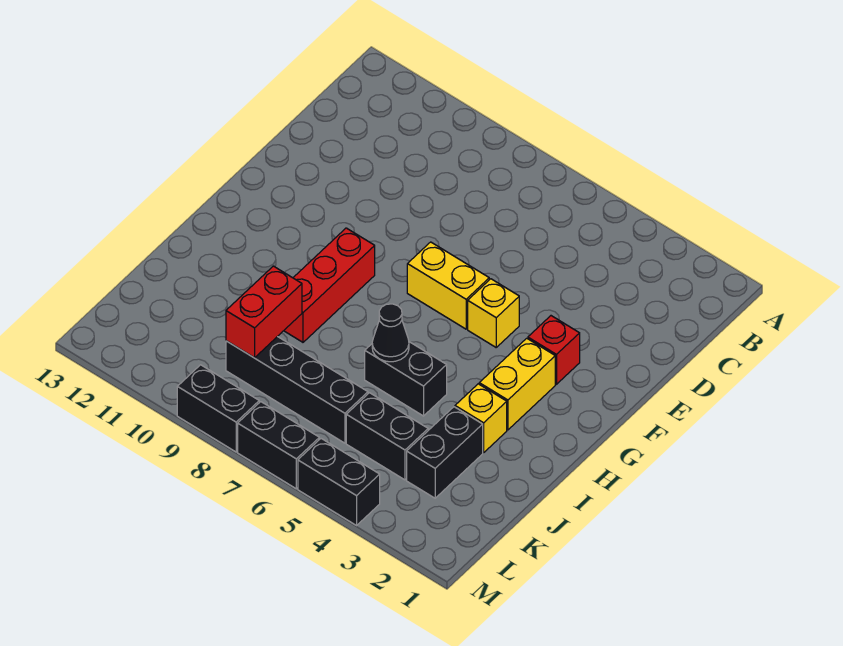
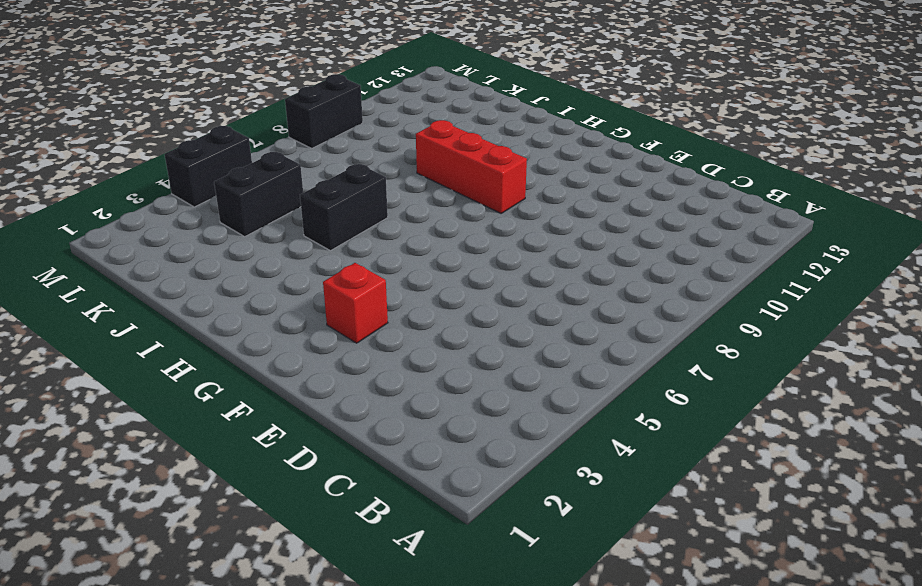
none -> yellow brick F5 level 1
none -> yellow brick F6:F7 level 1
none -> yellow brick G3:H3 level 1

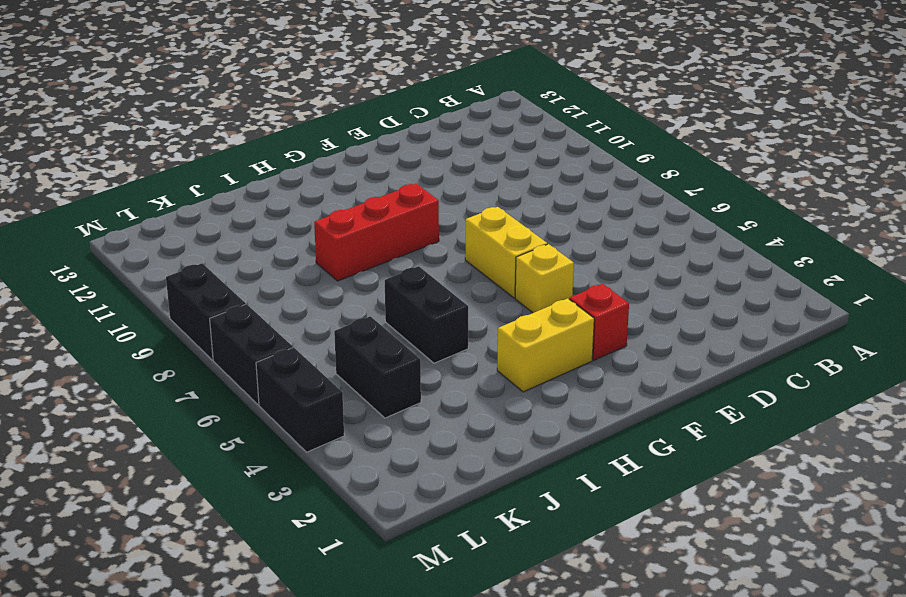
none -> yellow brick I3 level 1
none -> black brick J3:K3 level 1
none -> black brick K6:K9 level 1

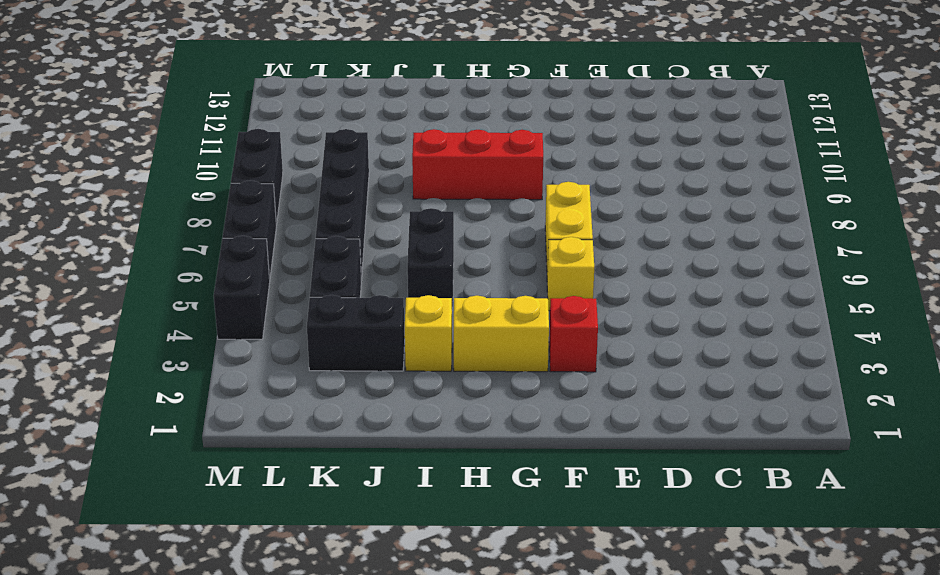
none -> black cone I6 level 2
none -> red brick J9:K9 level 2

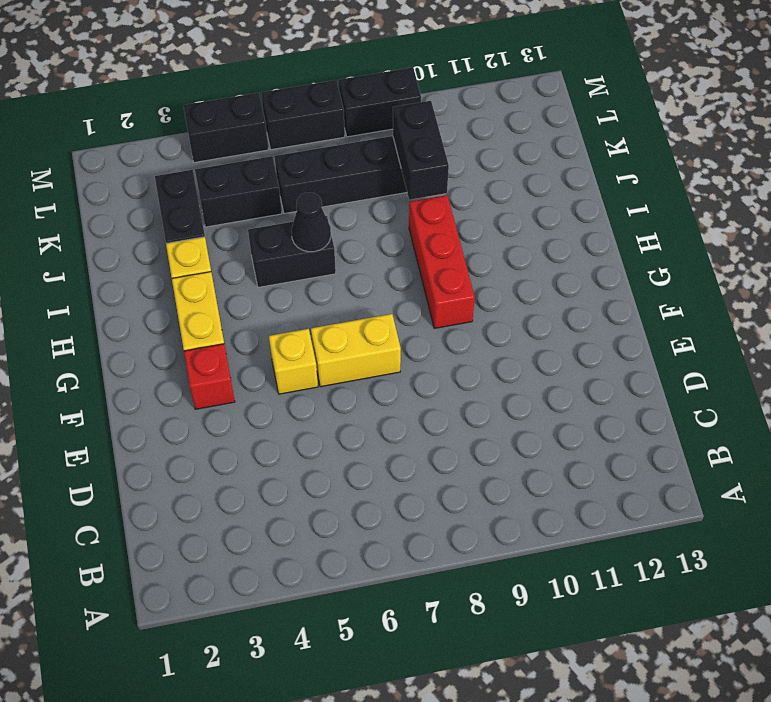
black brick J9:K9 level 2 -> red brick J9:K9 level 2

